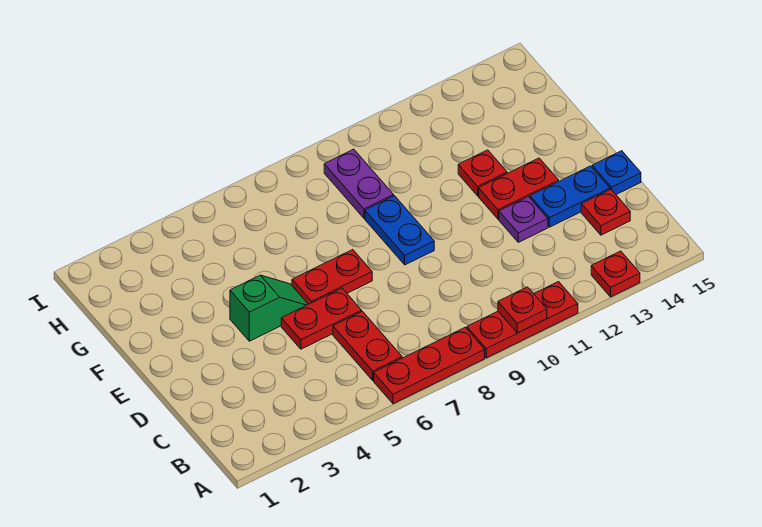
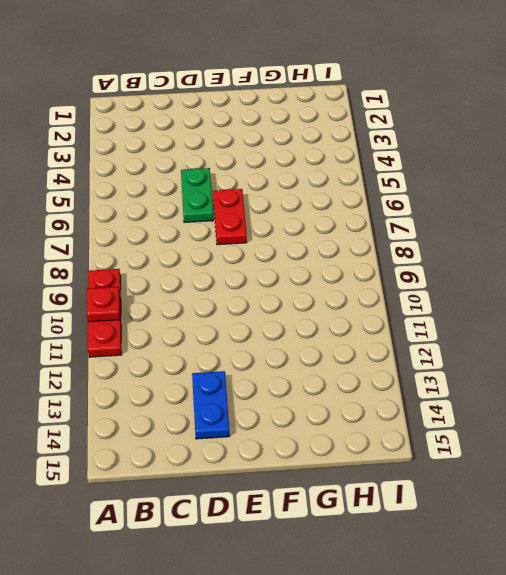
green plate D5:D6 level 1 -> red plate D5:D6 level 1
none -> red plate A6:A8 level 1
none -> red plate A13 level 1
none -> red plate B6:C6 level 1

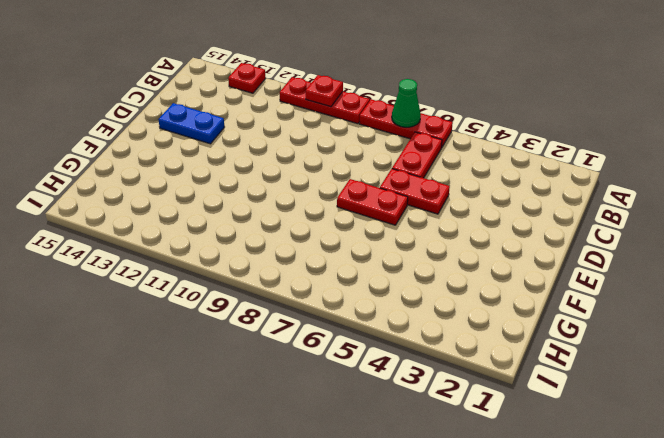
green cone A7 level 2 -> none
none -> red plate C14 level 1
none -> purple plate D12 level 1
none -> blue plate D15 level 1

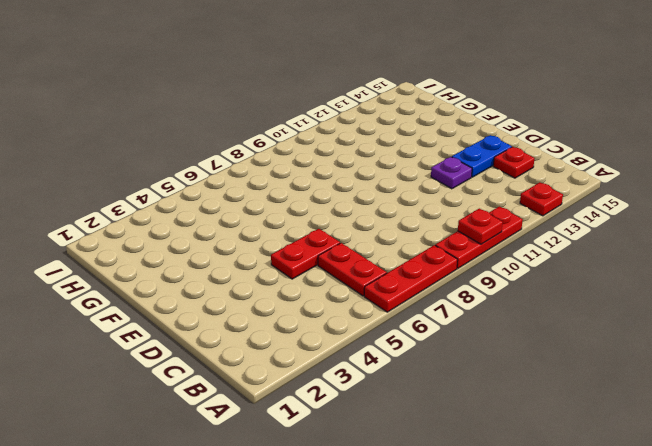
none -> blue plate D15 level 1
none -> green slope E4:E5 level 1 top 4
none -> red plate E6:E7 level 1

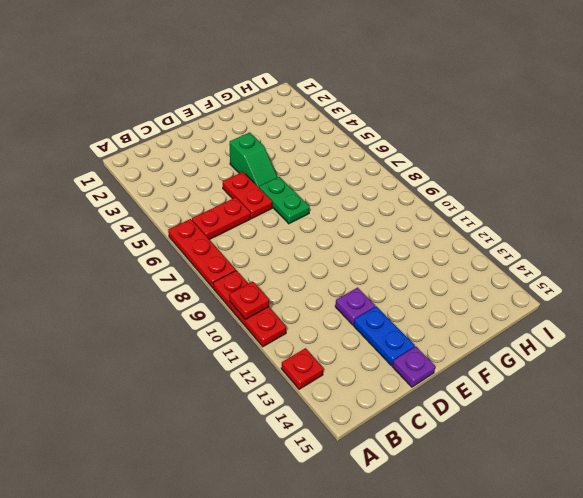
purple plate D15 level 1 -> blue plate D15 level 1
green plate E6:E7 level 1 -> red plate E6:E7 level 1
none -> red plate C14 level 1
none -> blue plate E9:F9 level 1
none -> red plate E12:E13 level 1

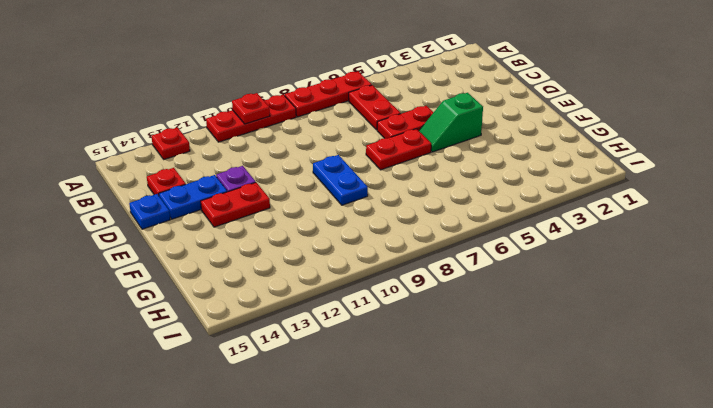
none -> red plate F12 level 1
none -> purple plate G9:H9 level 1

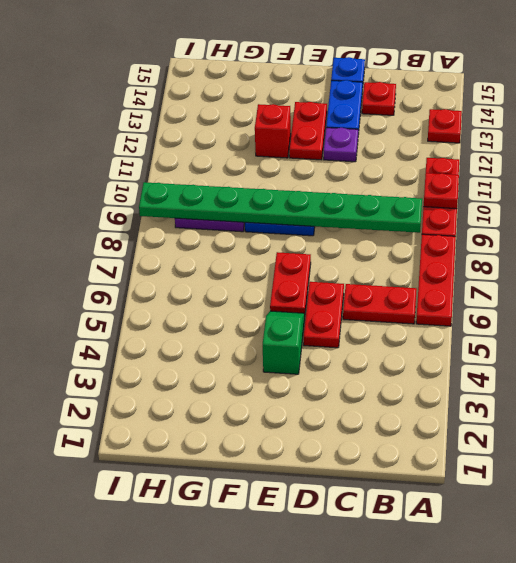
green plate B9:I9 level 2 -> none
red brick F12 level 1 -> red plate F12 level 1

